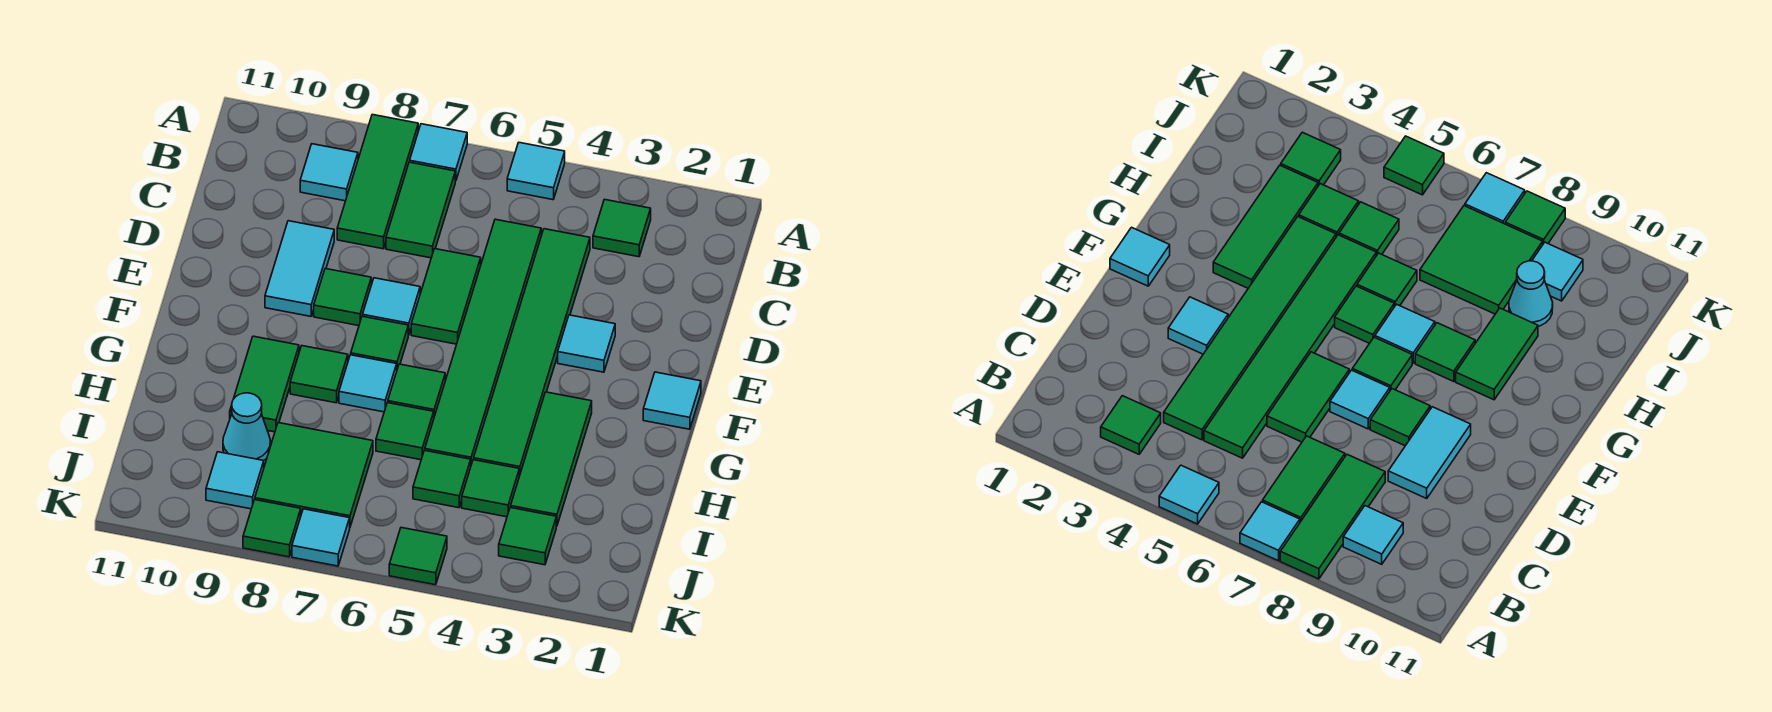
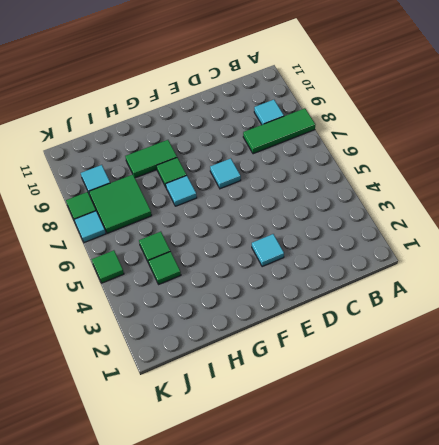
none -> cyan tile A5 level 1
none -> cyan tile A7 level 1
none -> green tile B3 level 1
none -> green tile B7:C7 level 1

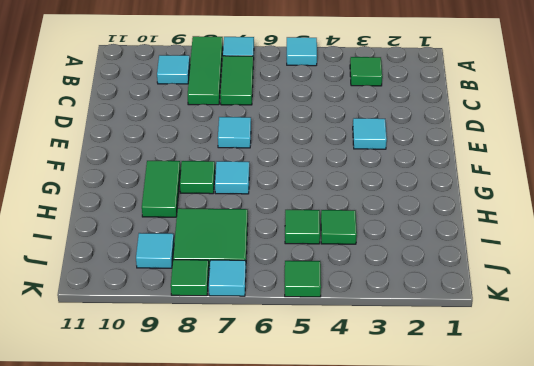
none -> green tile C4:H4 level 1
none -> green tile C5:H5 level 1
none -> green tile D6:E6 level 1
none -> cyan tile D9:E9 level 1

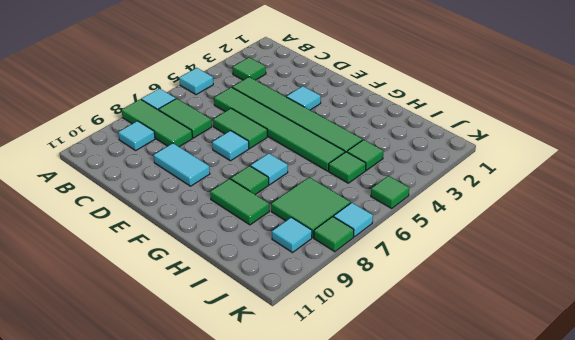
none -> green tile E8 level 1
none -> cyan tile F1 level 1
none -> green tile F7 level 1
none -> green tile G3:I3 level 1

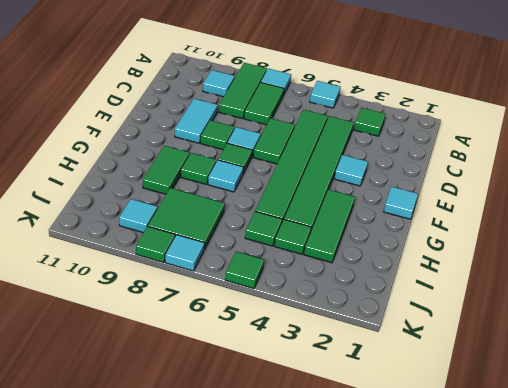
none -> green tile G6 level 1
none -> green tile H6 level 1
none -> cyan cone I9 level 1
none -> green tile J3 level 1

